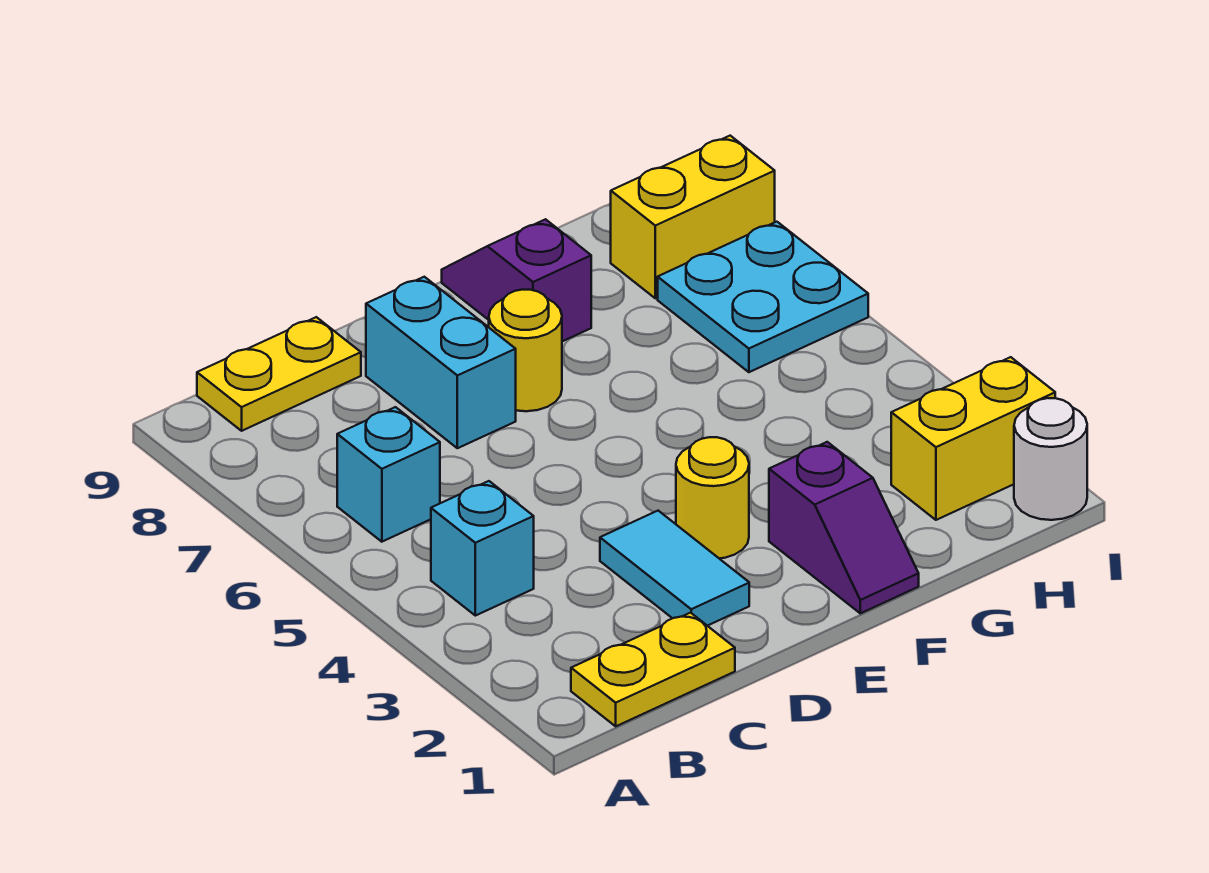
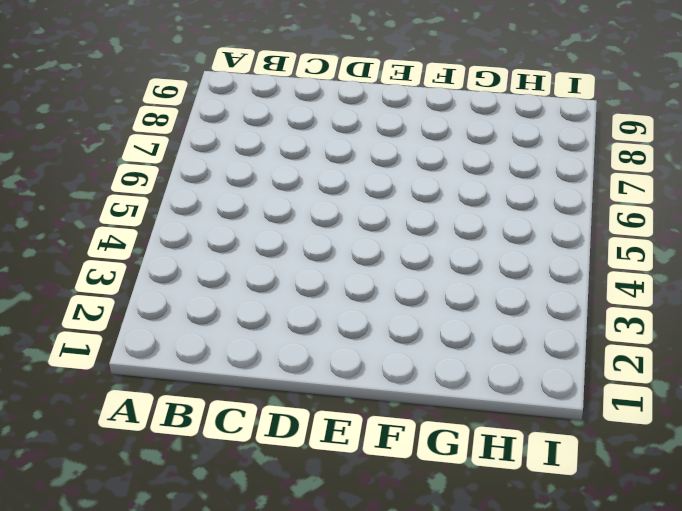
none -> yellow plate B1:C1 level 1
none -> cyan brick B4 level 1
none -> cyan brick B6 level 1

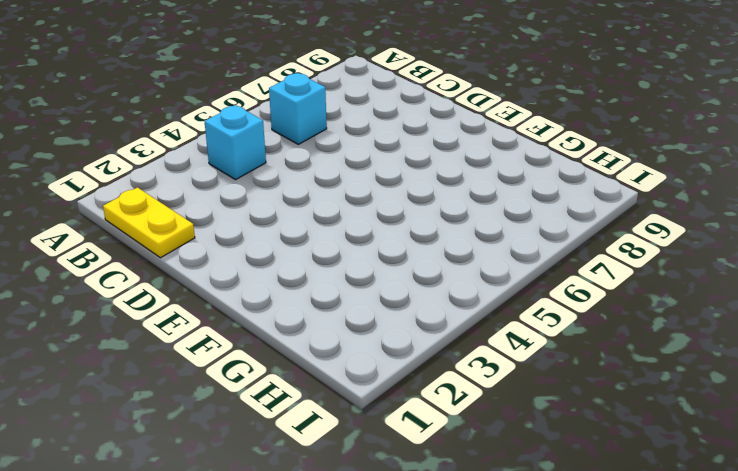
none -> yellow plate B9:C9 level 1
none -> cyan tile D2:D3 level 1
none -> cyan brick D7:D8 level 1

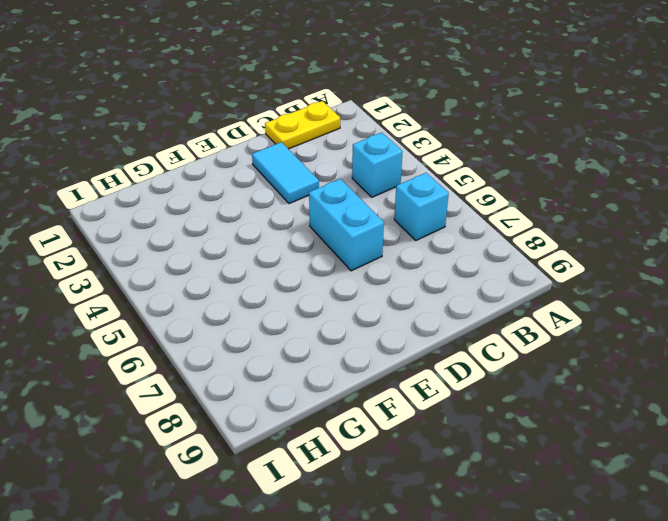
cyan brick D5:D6 level 1 -> cyan brick D7:D8 level 1
none -> yellow plate B9:C9 level 1
none -> yellow round brick E3 level 1
none -> yellow round brick E7 level 1

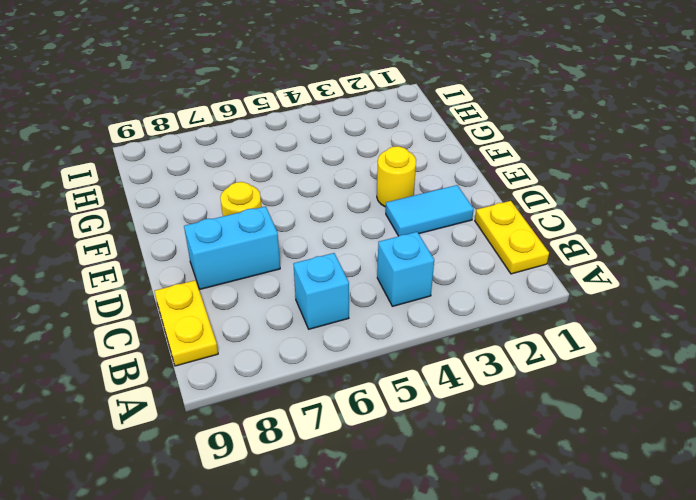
none -> purple slope F1:F2 level 1 top 2
none -> purple slope F8:F9 level 1 top 8
none -> yellow brick H2:I2 level 1

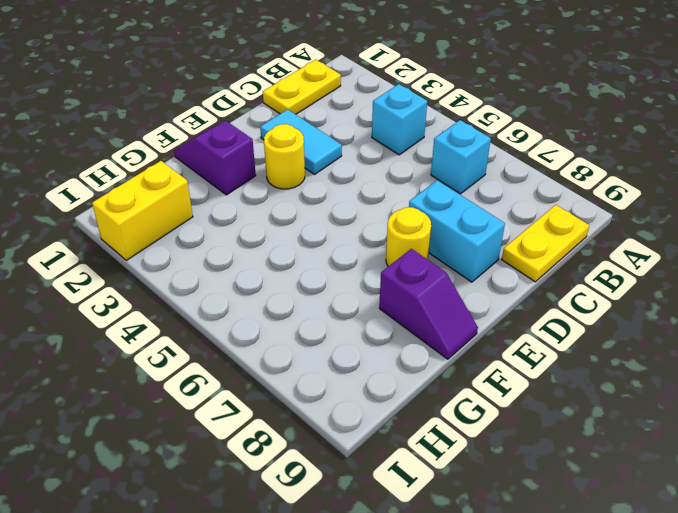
none -> cyan plate H6:I7 level 1
none -> yellow brick H8:I8 level 1
none -> white round brick I1 level 1

